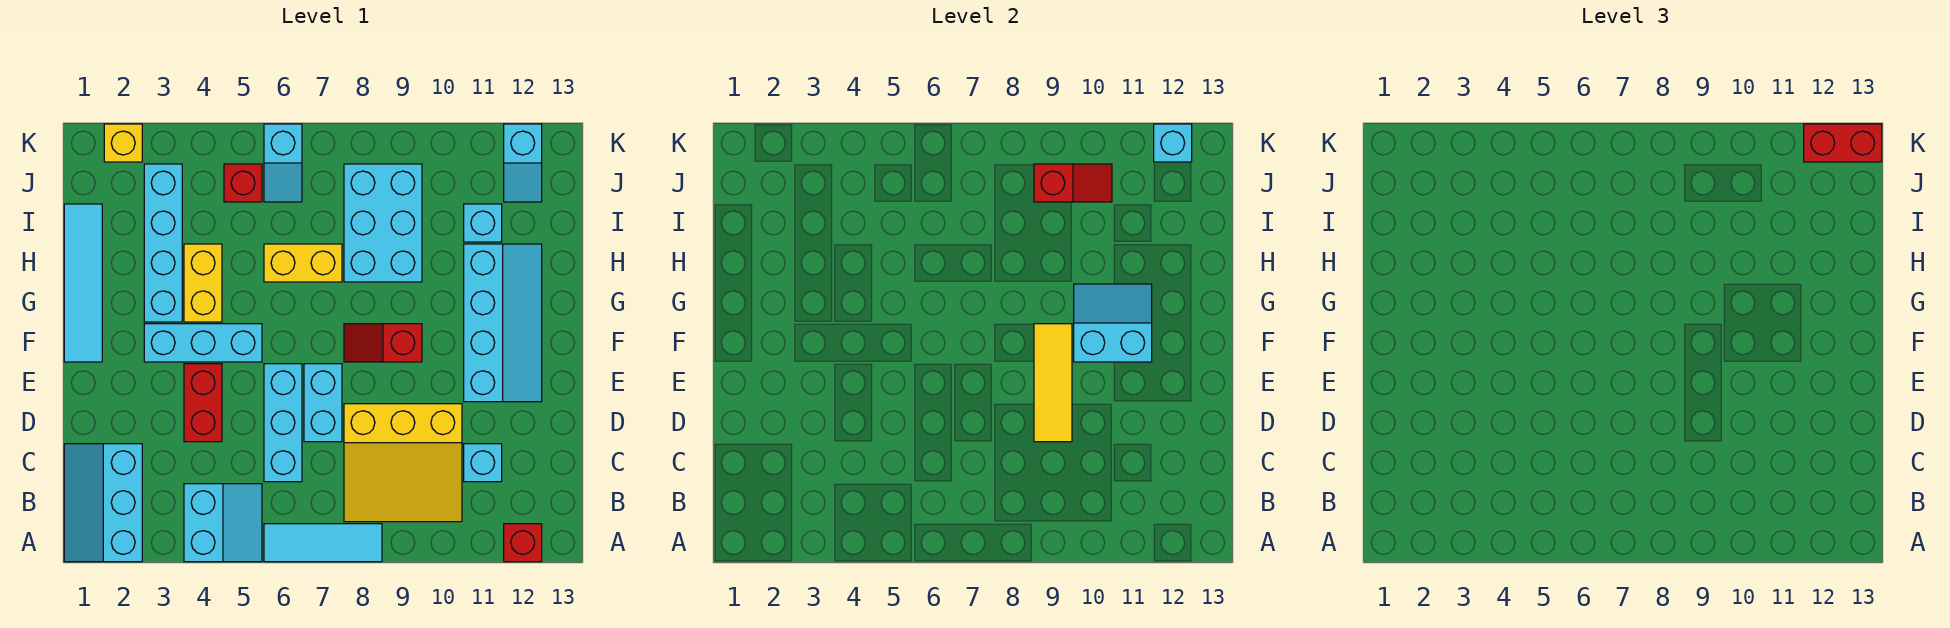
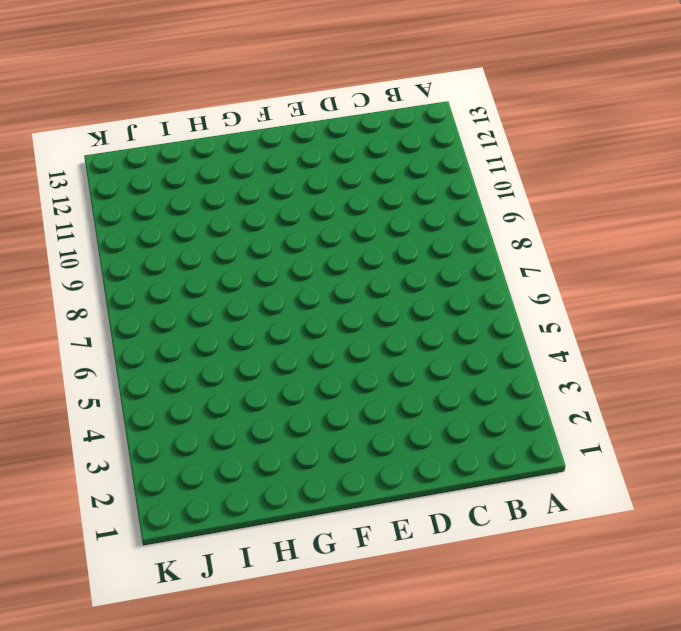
none -> cyan slope A1:C2 level 1 top 2
none -> cyan slope A4:B5 level 1 top 4
none -> cyan tile A6:A8 level 1

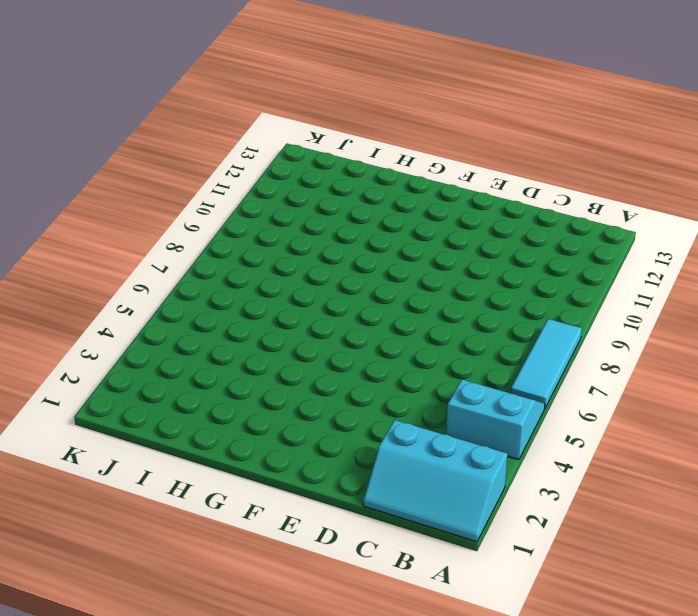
none -> red brick A12 level 1
none -> yellow slope B8:D10 level 1 top D
none -> cyan brick C6:E6 level 1

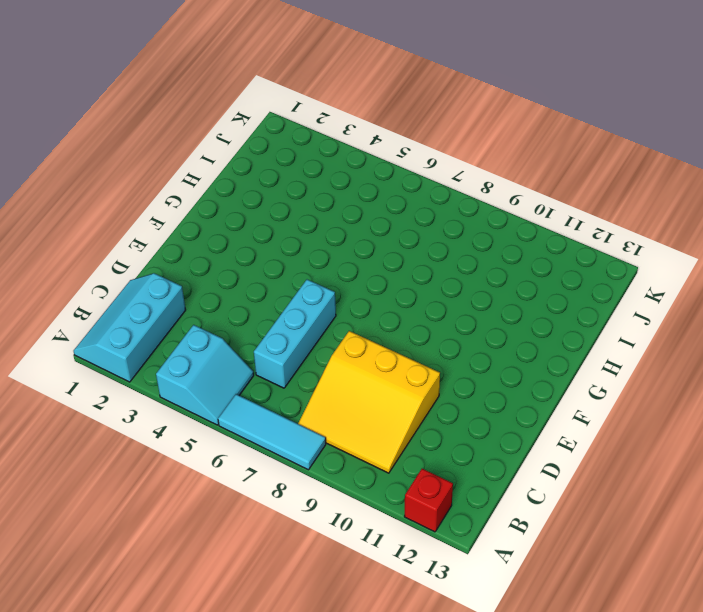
none -> cyan brick C11 level 1
none -> red brick D4:E4 level 1
none -> cyan brick D7:E7 level 1

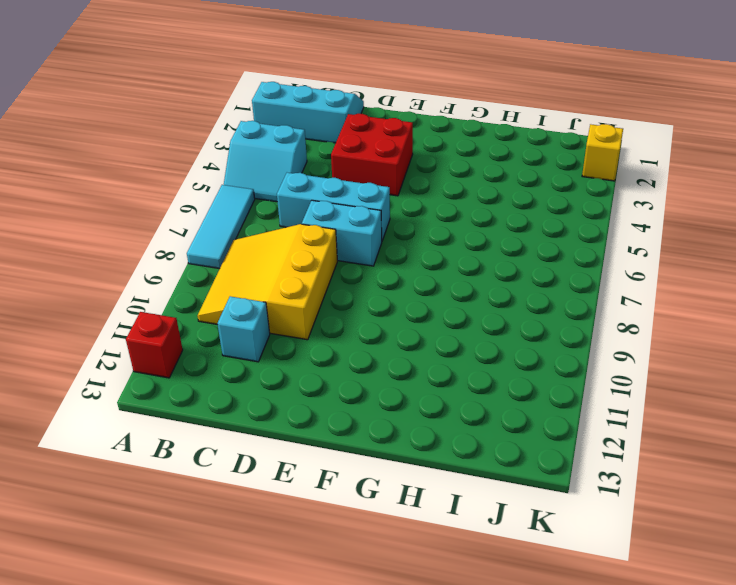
red brick D3:E4 level 1 -> red brick D4:E4 level 1
none -> cyan slope E11:H12 level 1 top 11
none -> cyan tile F1:I1 level 1
none -> cyan brick F3:F5 level 1

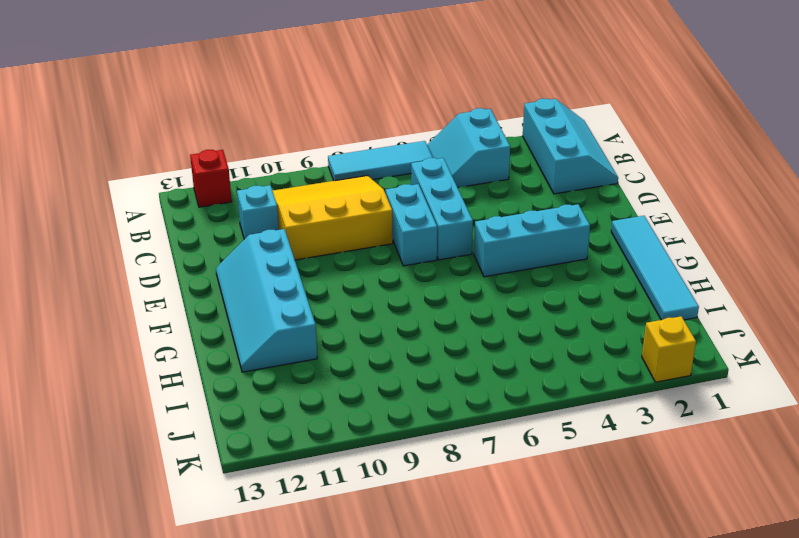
none -> red brick D4:E4 level 1
none -> red slope F8:F9 level 1 top 9
none -> cyan brick G3:J3 level 1

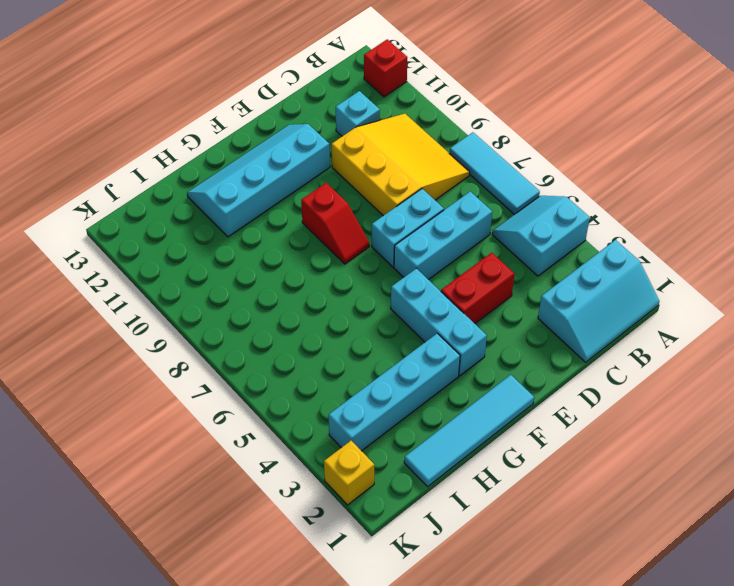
none -> yellow brick G4:H4 level 1
none -> yellow brick H6:H7 level 1
none -> cyan brick H8:J9 level 1

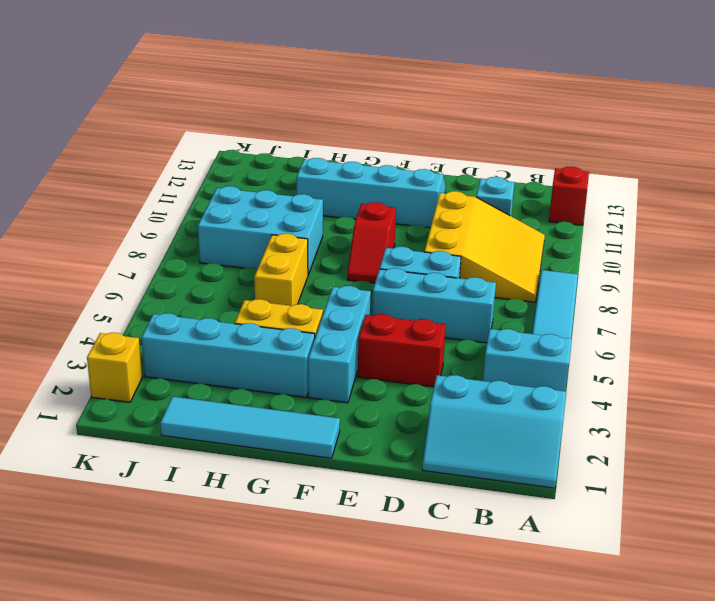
none -> cyan brick I11 level 1
none -> red brick J5 level 1
none -> cyan slope J6:K6 level 1 top K

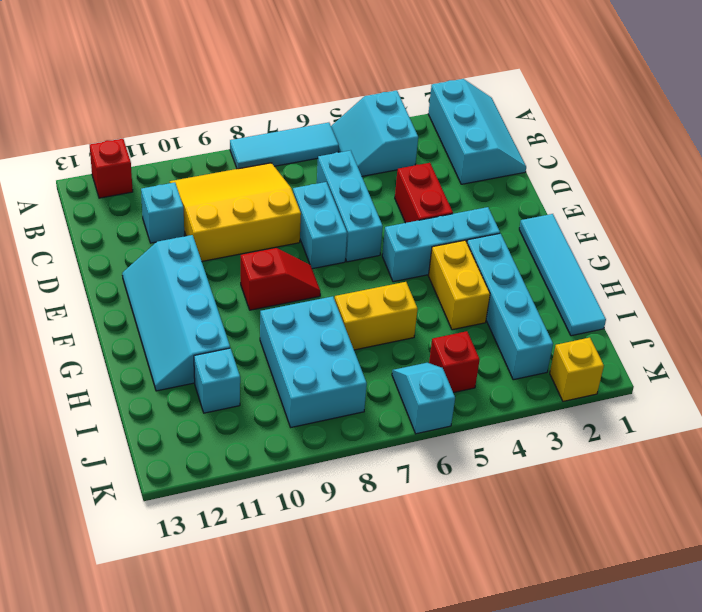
none -> cyan slope J12:K12 level 1 top K
none -> yellow tile D9:F9 level 2
none -> cyan slope F10:G11 level 2 top F

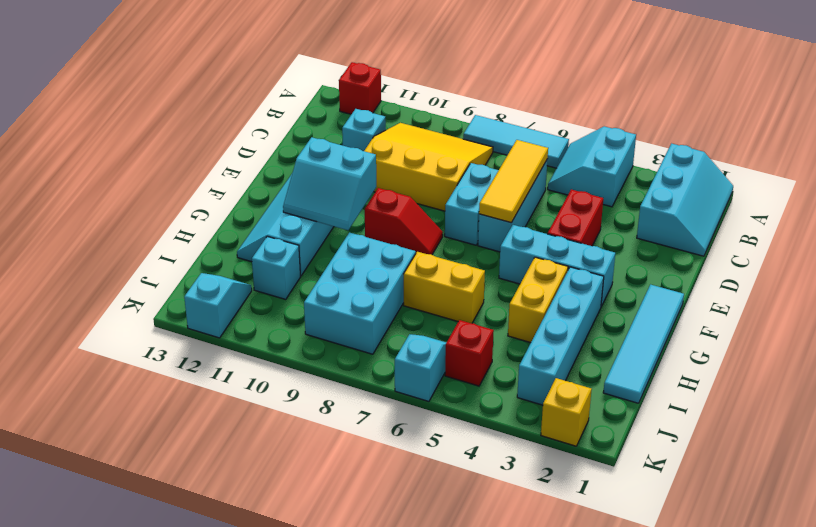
yellow tile C6:E6 level 2 -> yellow tile D9:F9 level 2
none -> red slope J9:J10 level 2 top 9
none -> cyan brick K12 level 2
none -> red brick K12:K13 level 3

